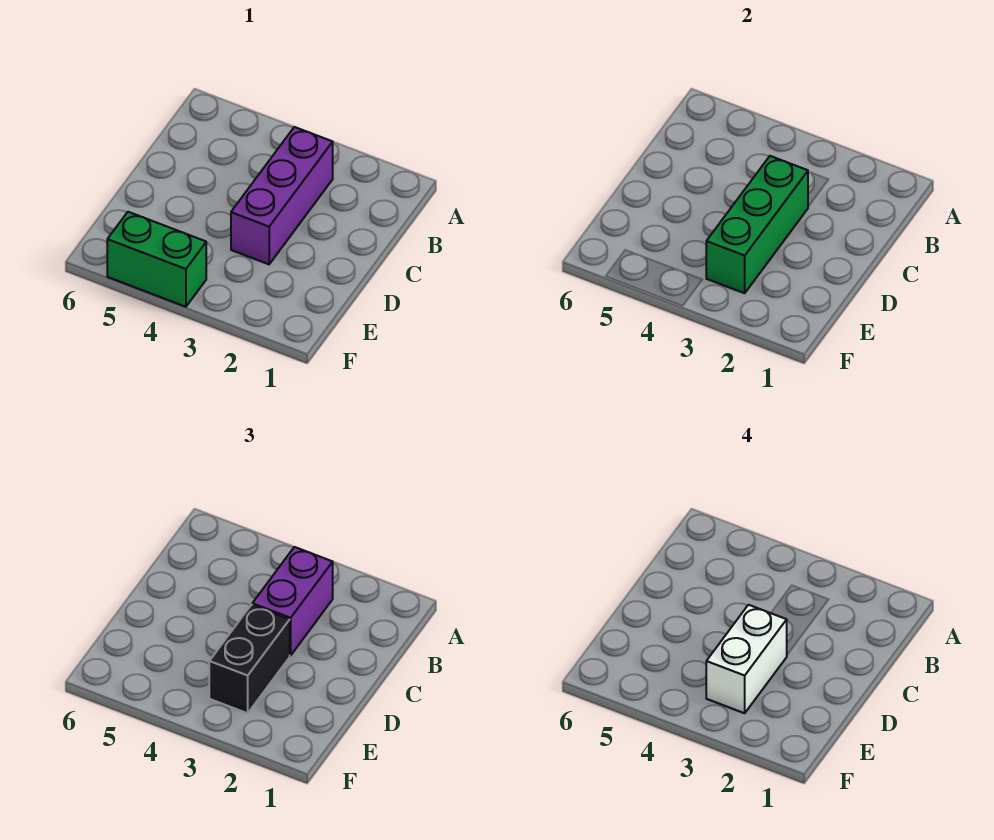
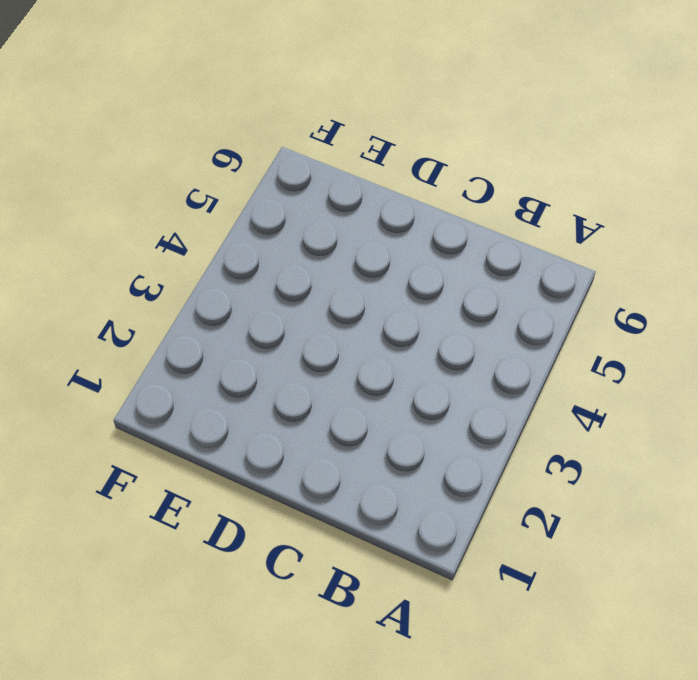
none -> purple brick B3:D3 level 1
none -> green brick F4:F5 level 1

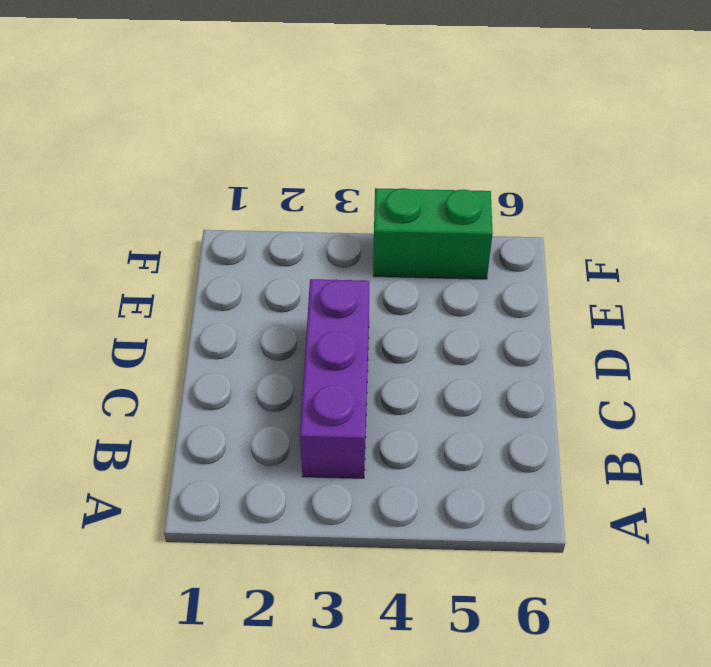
none -> green brick C3:E3 level 2
none -> purple brick B3:C3 level 3

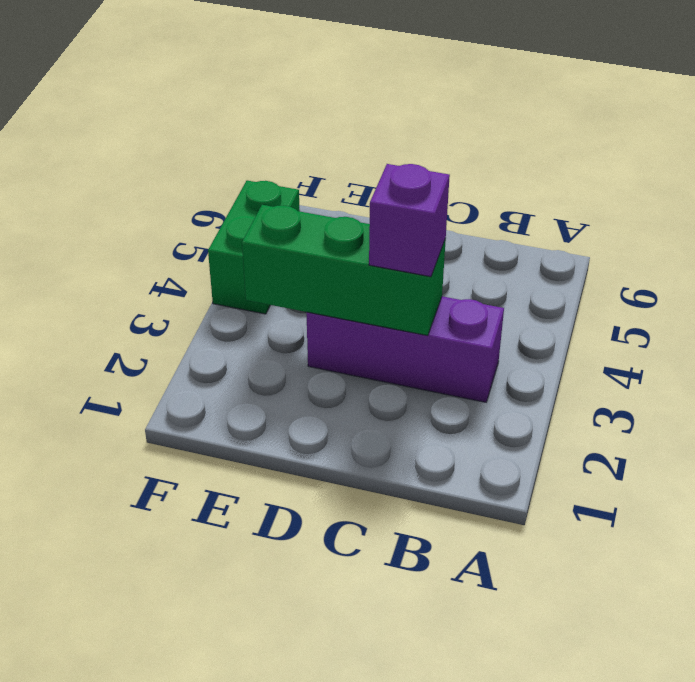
purple brick C3 level 3 -> purple brick B3:C3 level 3
none -> black brick D3:E3 level 3
none -> white brick D3:E3 level 4

